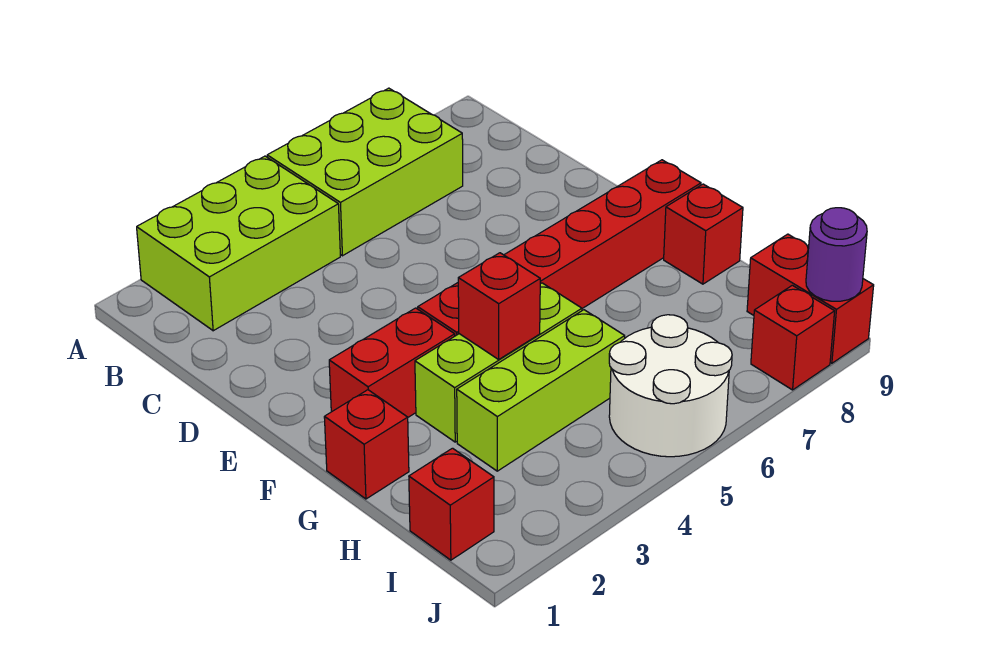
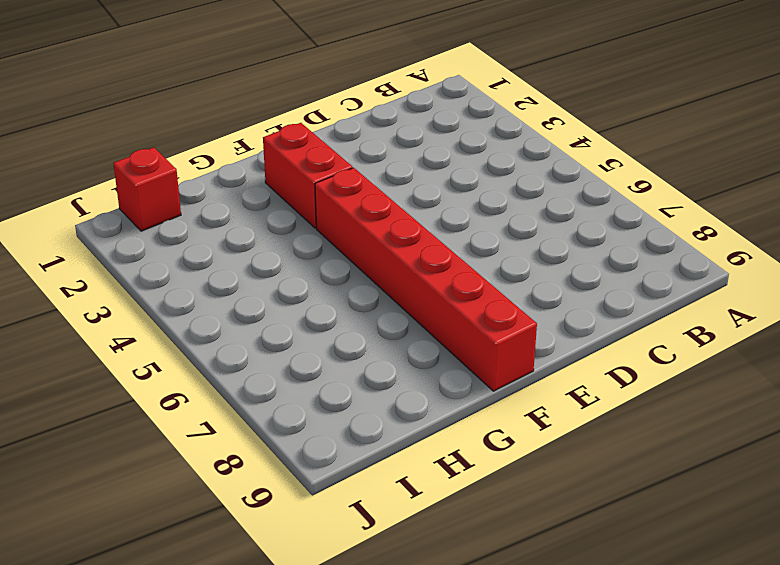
none -> lime brick A2:B4 level 1
none -> lime brick A5:B7 level 1
none -> red brick G1 level 1

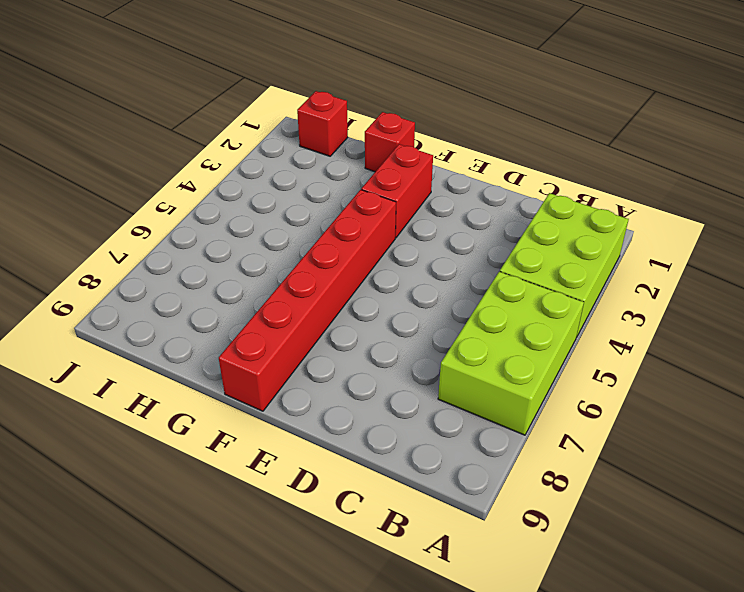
none -> lime brick G3:G5 level 1
none -> red brick G9 level 1
none -> lime brick H3:H5 level 1

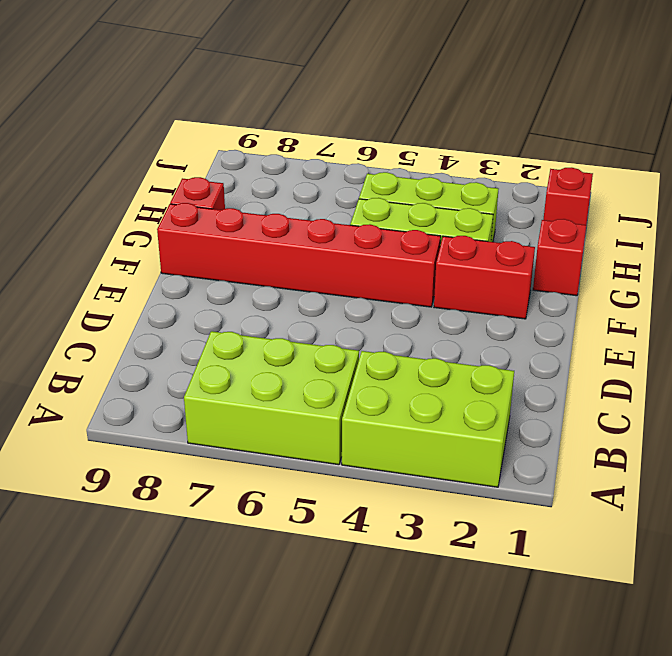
none -> white round brick I5:J6 level 1
none -> red brick I9:J9 level 1
none -> red brick J8 level 1

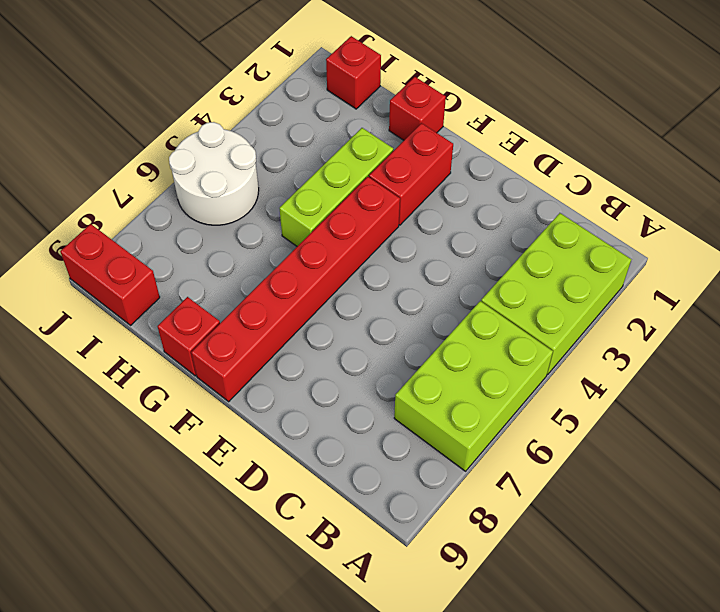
none -> lime brick H3:H5 level 1
none -> red brick J8 level 1
none -> red brick G4 level 2

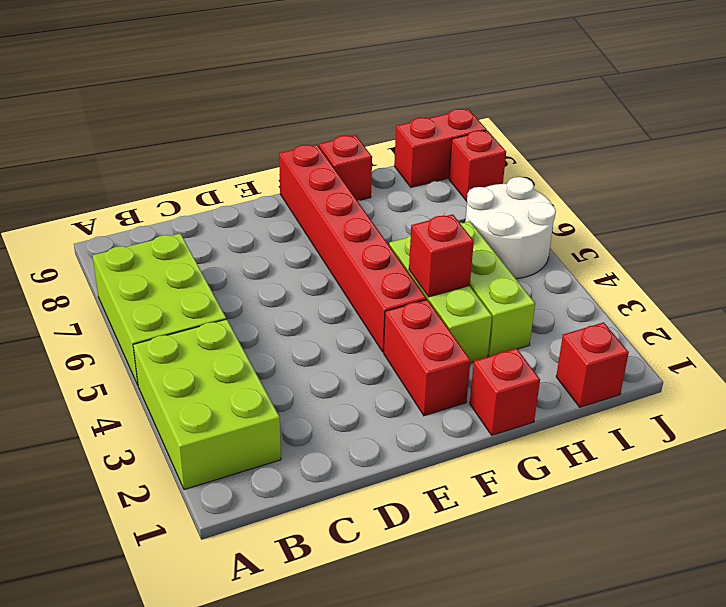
none -> purple round brick J9 level 2

